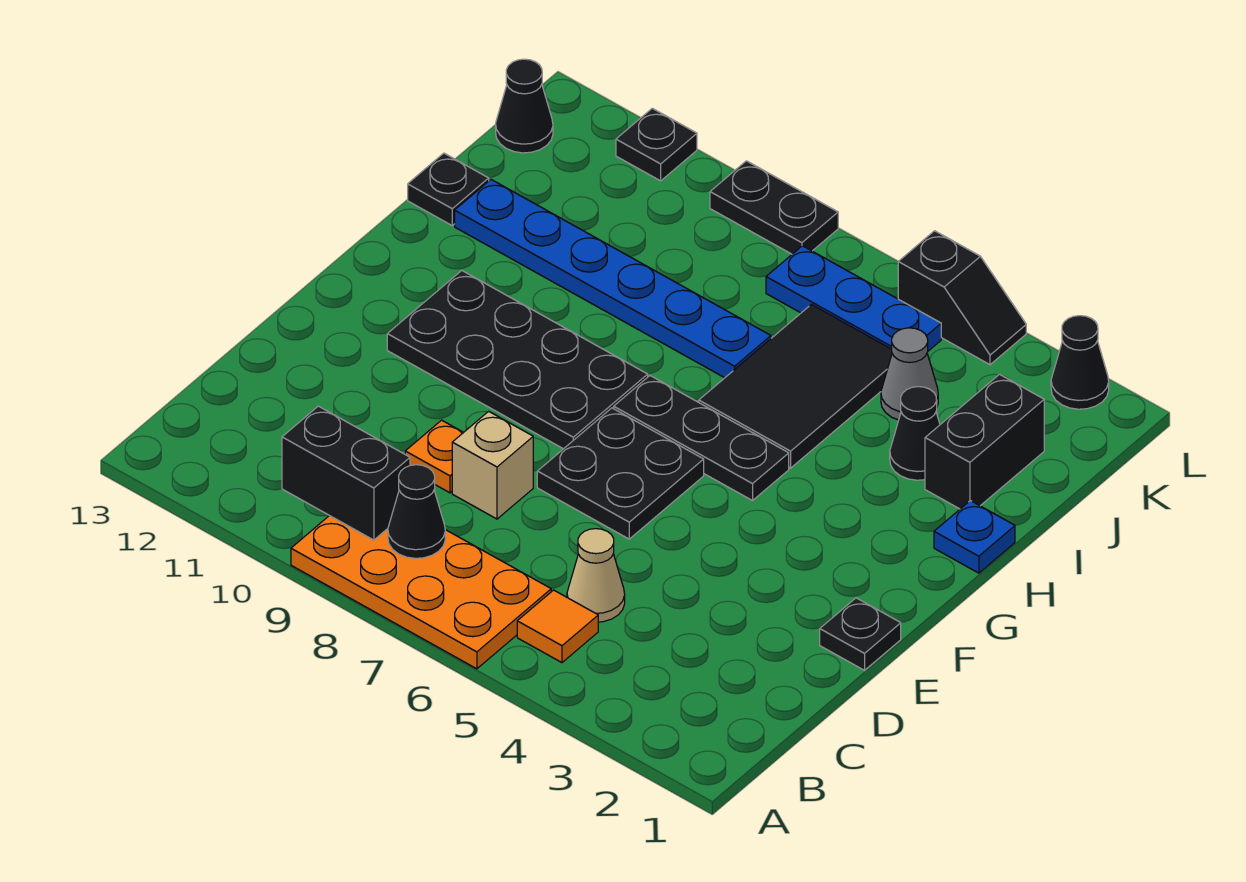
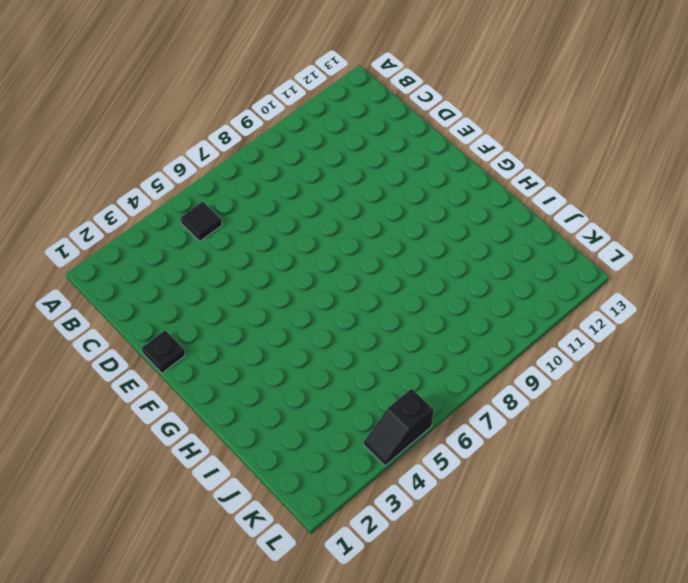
black tile B5 level 1 -> orange tile B5 level 1
none -> orange plate A6:B9 level 1
none -> tan cone C5 level 1
none -> tan brick D8 level 1

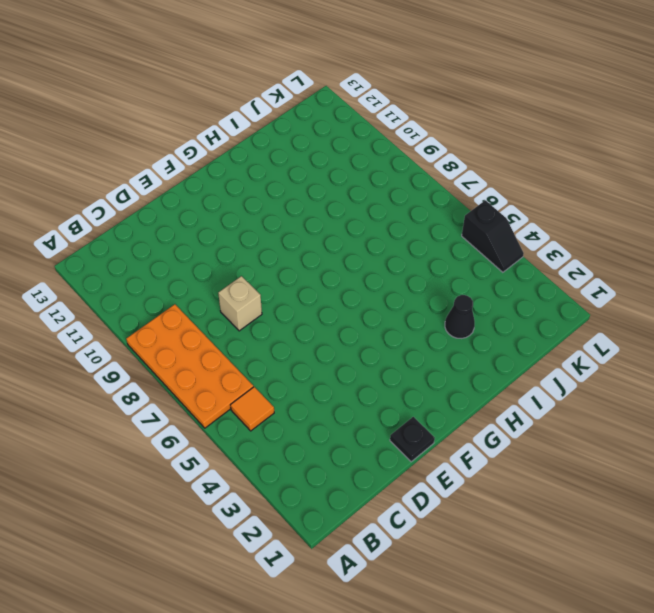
none -> tan cone C5 level 1
none -> orange plate D9 level 1
none -> black plate E6:F7 level 1

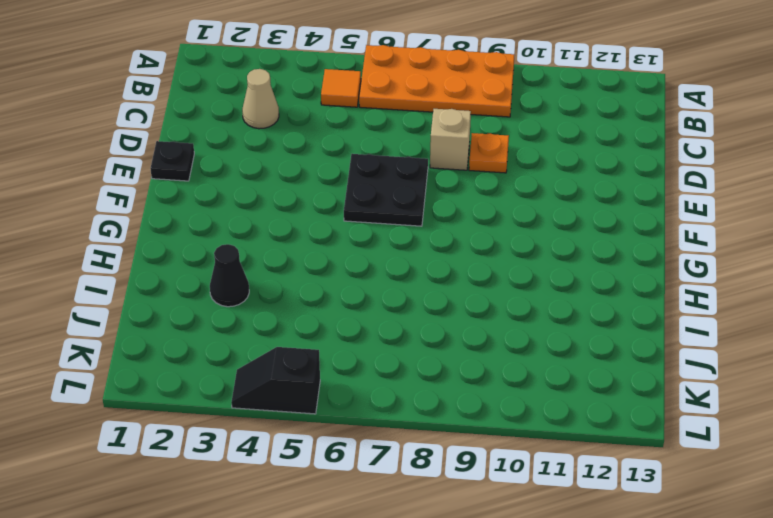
tan cone C3 level 1 -> tan cone C5 level 1
none -> black plate F8:G11 level 1
none -> black plate G5:G7 level 1
none -> blue plate H1 level 1

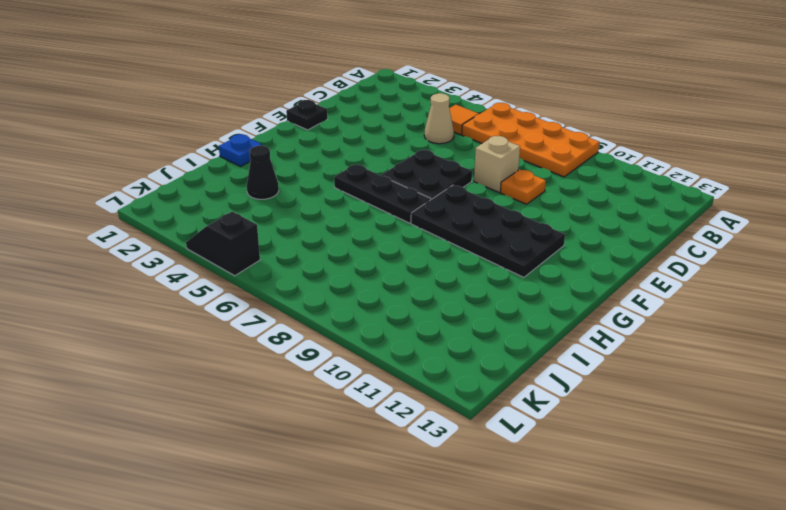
none -> black tile H5:J6 level 1
none -> black brick I2:J2 level 1
none -> blue plate I7:I12 level 1

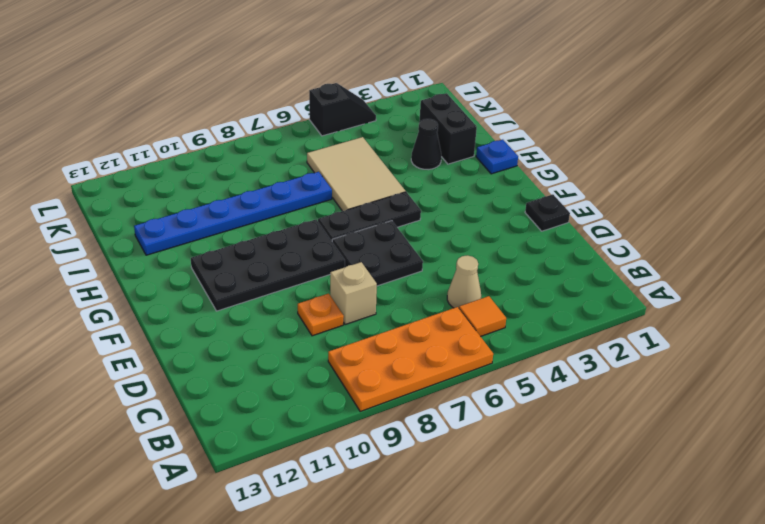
tan tile H5:J6 level 1 -> black tile H5:J6 level 1
none -> black plate I13 level 1
none -> grey cone J4 level 1
none -> blue plate K5:K7 level 1

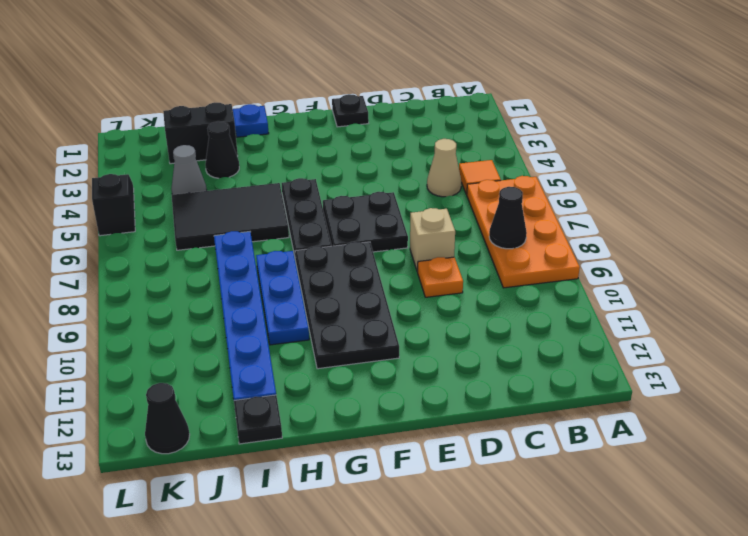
blue plate H8:H10 level 1 -> blue plate K5:K7 level 1
none -> black cone L2 level 1
none -> black plate L8:L9 level 1
none -> black plate L11 level 1

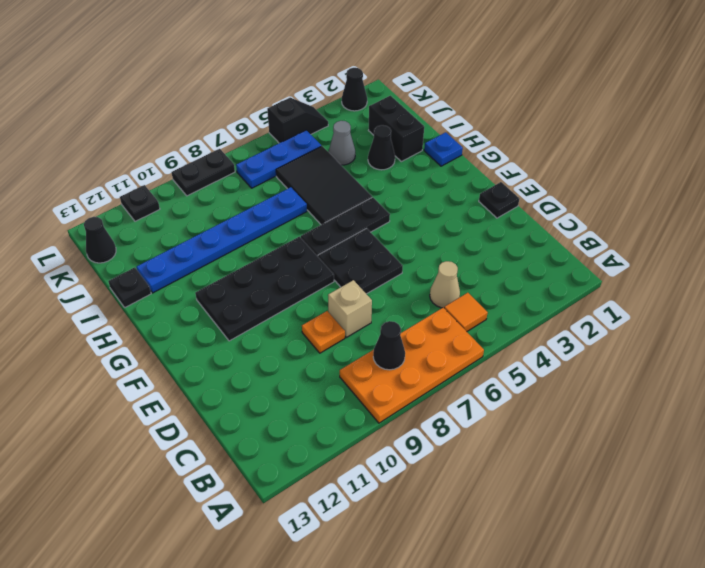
none -> black brick B9:B10 level 2

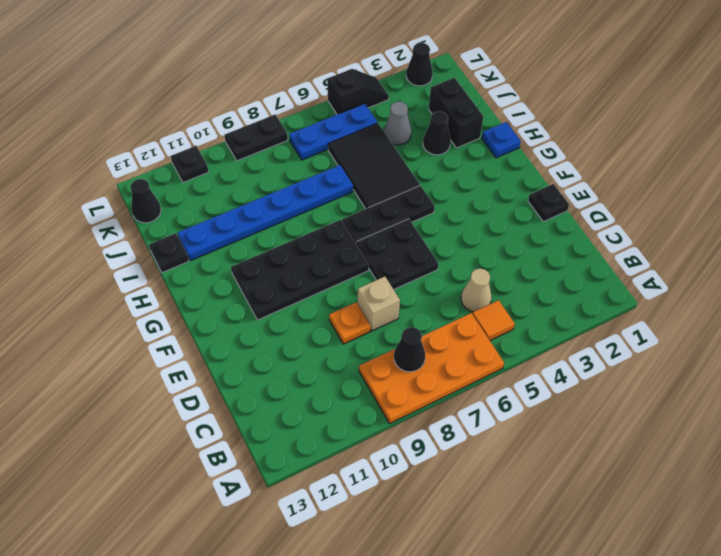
none -> black brick B9:B10 level 2

